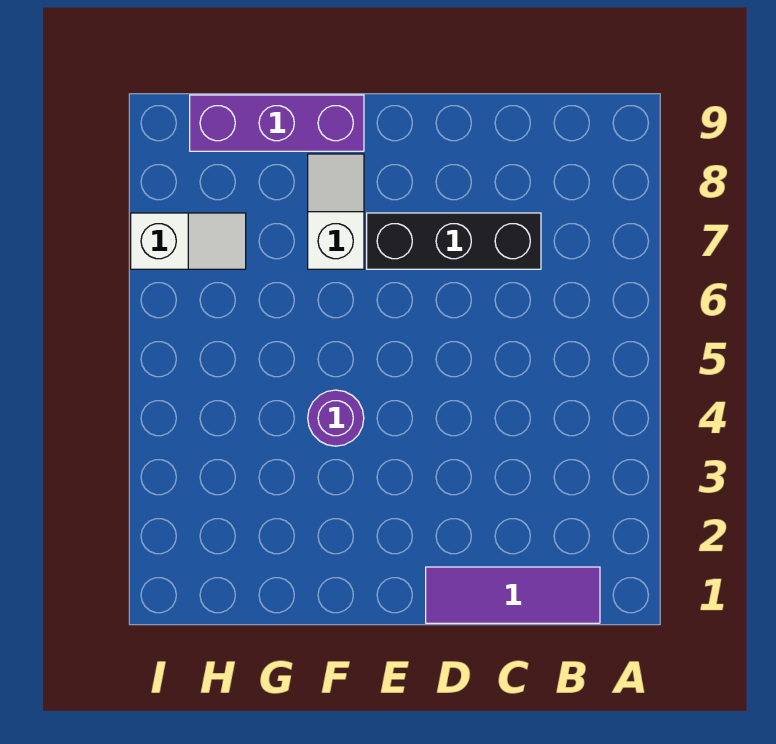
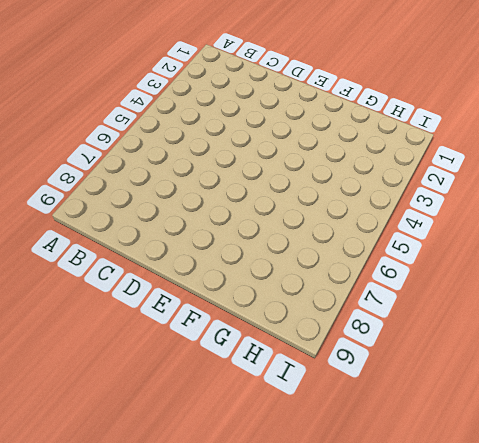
none -> purple tile B1:D1 level 1
none -> black brick C7:E7 level 1

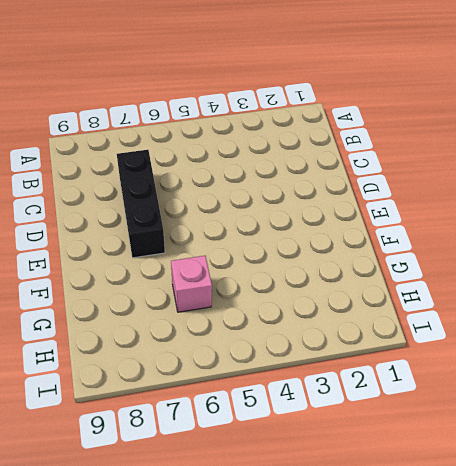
pink brick G6 level 1 -> none
none -> purple tile B1:D1 level 1
none -> purple round brick F4 level 1

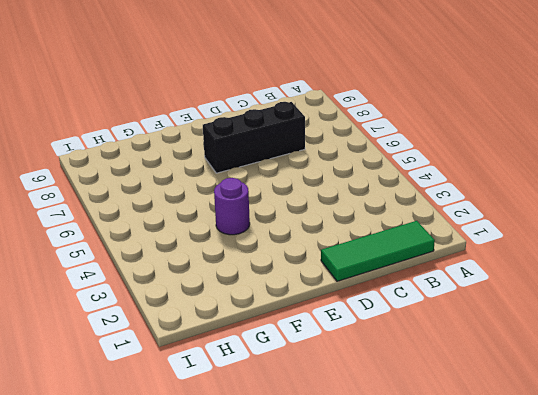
green tile B1:D1 level 1 -> purple tile B1:D1 level 1
none -> white slope F7:F8 level 1 top 7
none -> purple brick F9:H9 level 1

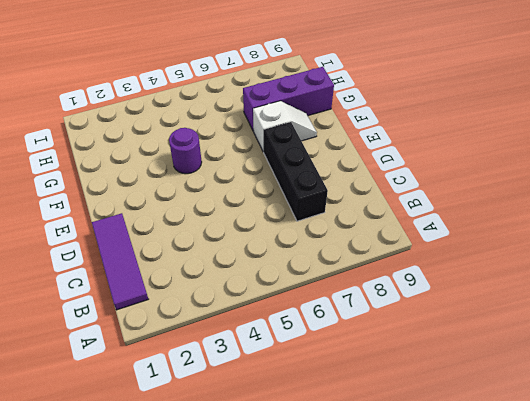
purple brick G7:G9 level 1 -> purple brick F9:H9 level 1
none -> white slope H7:I7 level 1 top I

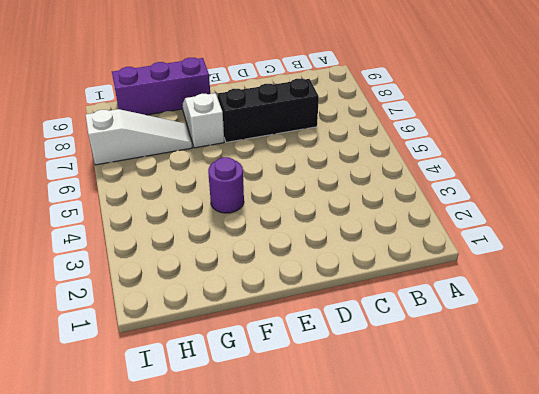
white slope G7:I7 level 1 top I -> white slope H7:I7 level 1 top I
none -> purple tile B1:D1 level 1

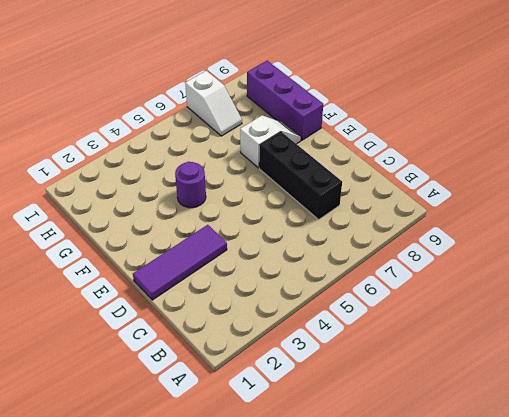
purple tile D1:D3 level 1 -> purple tile B1:D1 level 1

